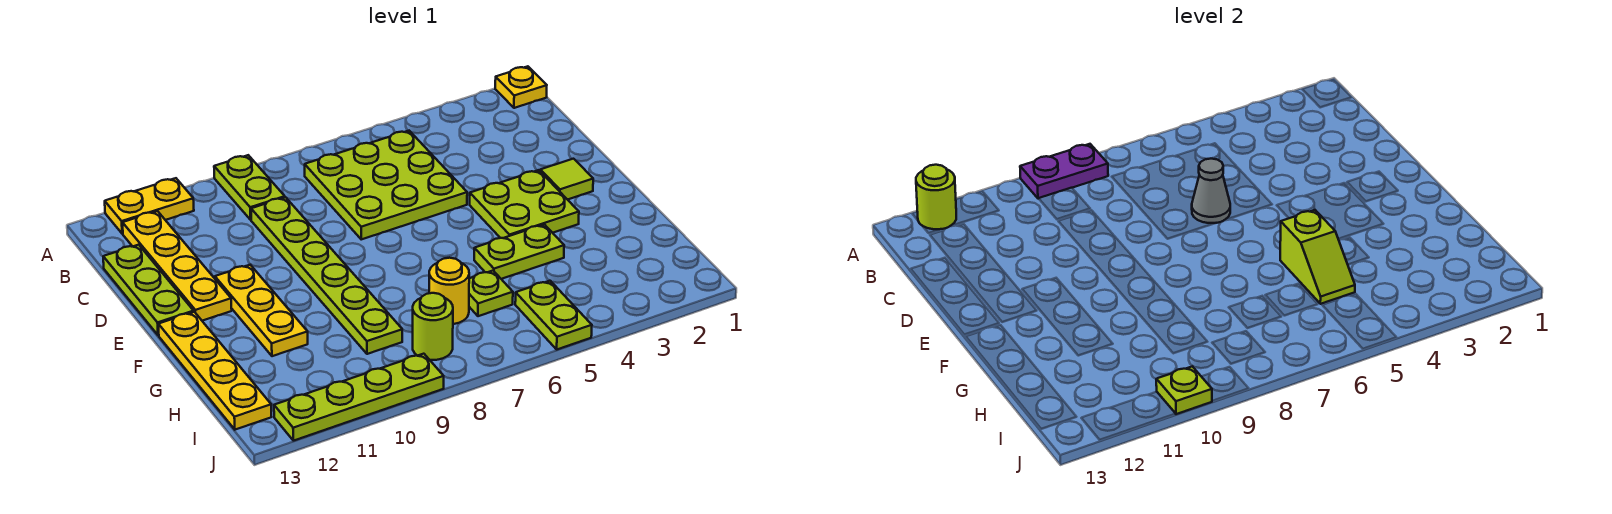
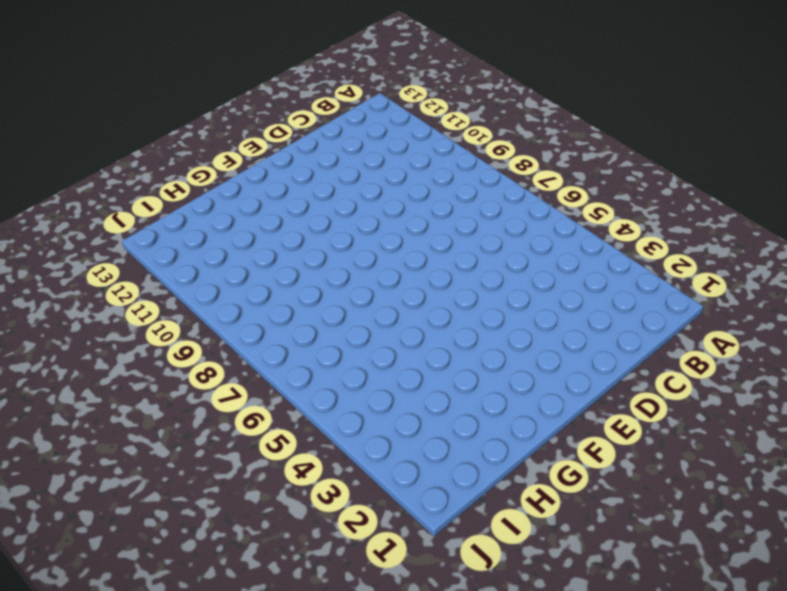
none -> yellow plate A1 level 1
none -> lime plate A9:B9 level 1
none -> yellow plate A11:A12 level 1

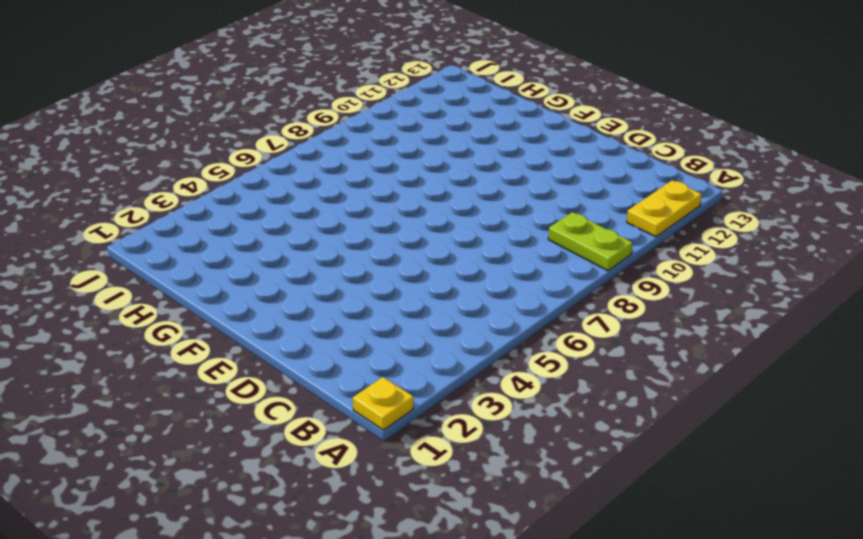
none -> lime plate B5:D7 level 1
none -> yellow plate B12:E12 level 1
none -> lime plate C9:H9 level 1

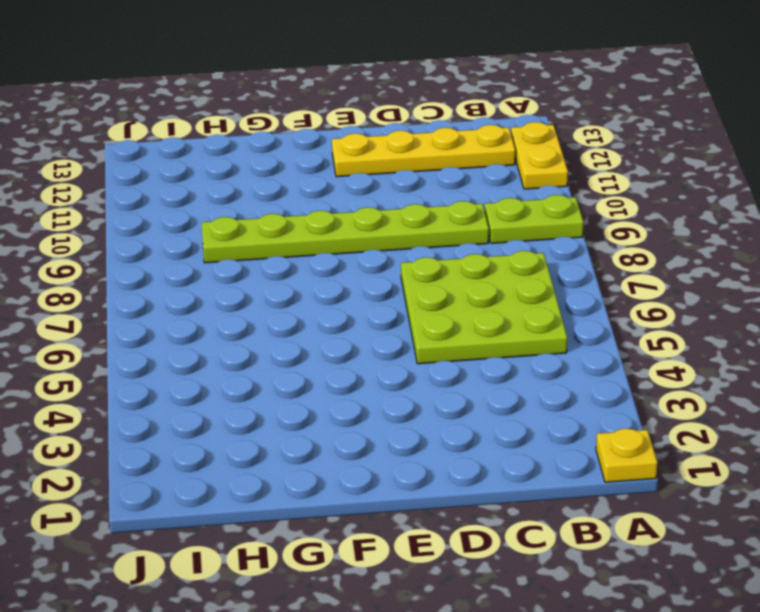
none -> lime plate C13:E13 level 1
none -> lime tile E2 level 1
none -> lime plate E3:F4 level 1

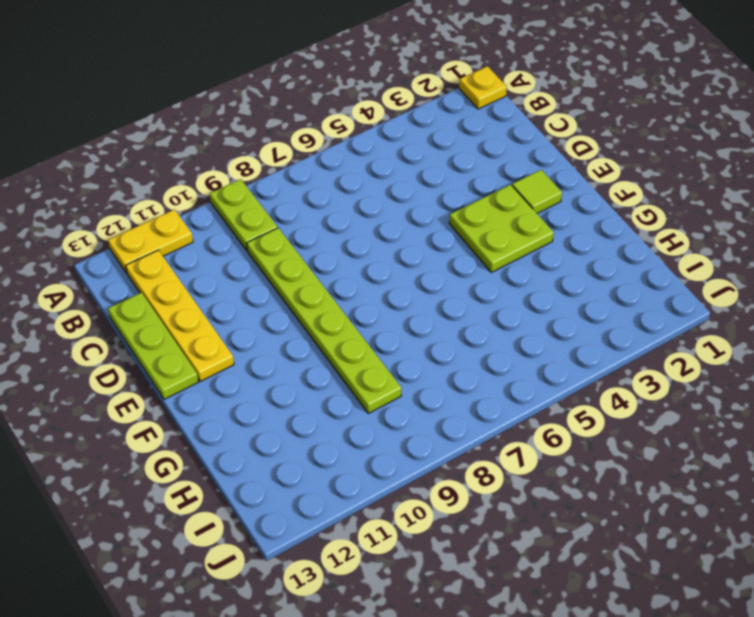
none -> lime plate B5:D7 level 1
none -> yellow plate E11:G11 level 1
none -> yellow plate F13:I13 level 1

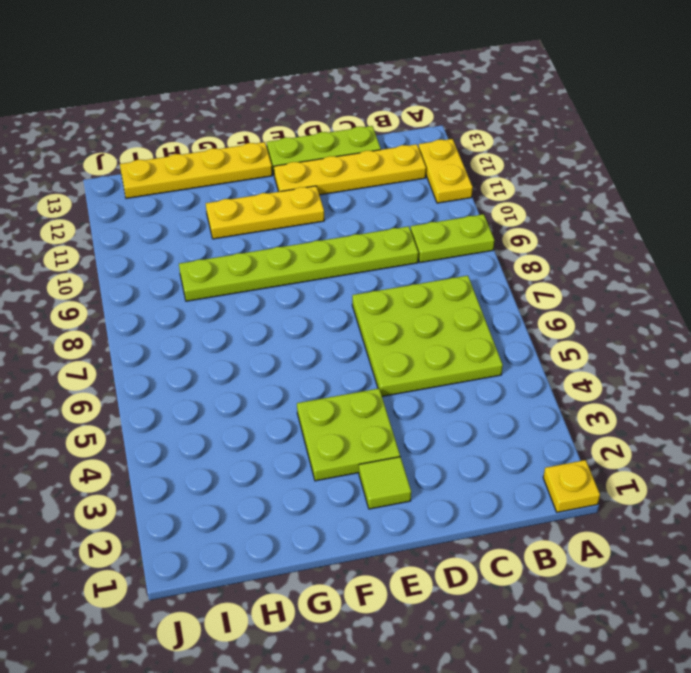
none -> lime plate G4:G5 level 1
none -> lime plate H6 level 1
none -> yellow round brick H7 level 1

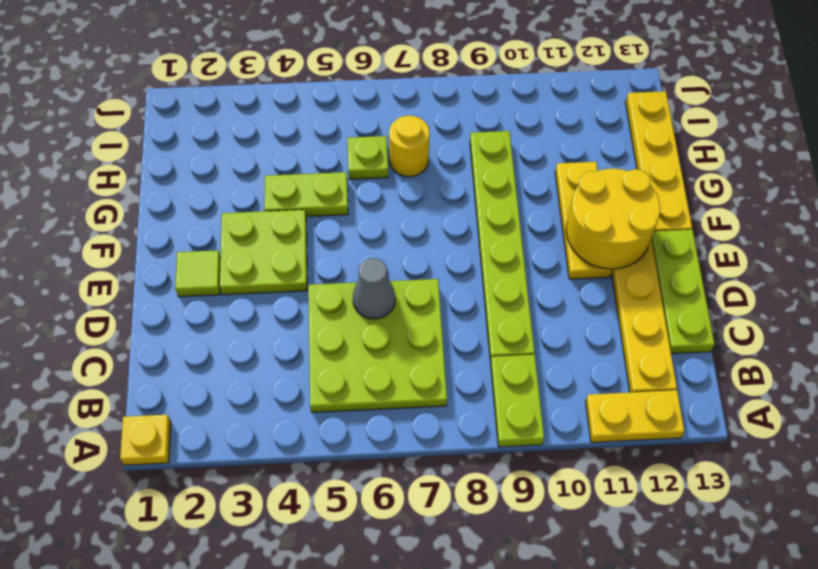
yellow round brick E11:F12 level 2 -> none
none -> lime plate I5:J5 level 1
none -> lime round brick I8 level 1
none -> lime plate J9:J12 level 1

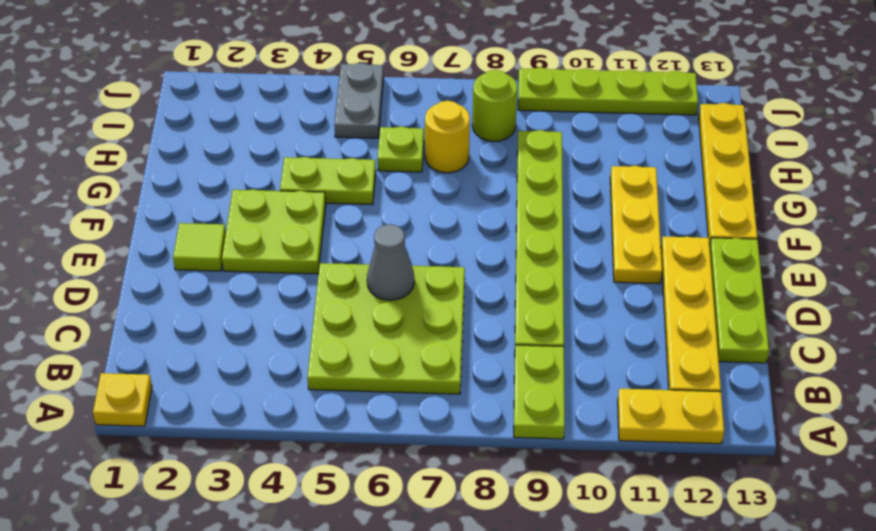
grey plate I5:J5 level 1 -> lime plate I5:J5 level 1
none -> purple plate A8:A9 level 2
none -> lime round brick A12 level 2
none -> lime slope G5:H5 level 2 top G

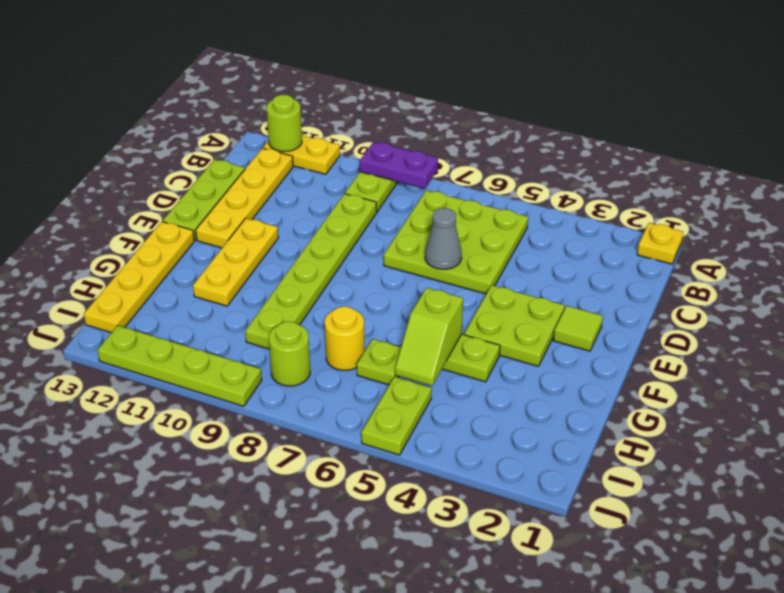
none -> lime plate J10 level 2

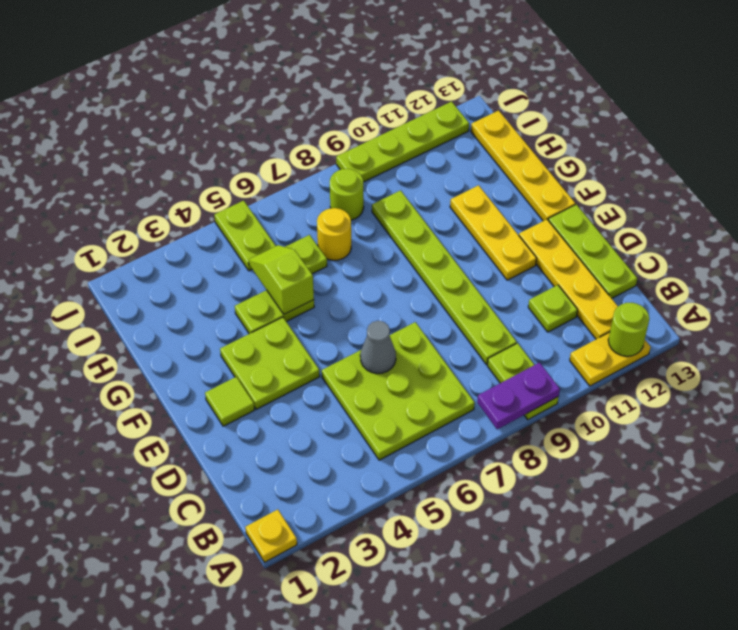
lime plate C11 level 1 -> lime plate J10 level 2

